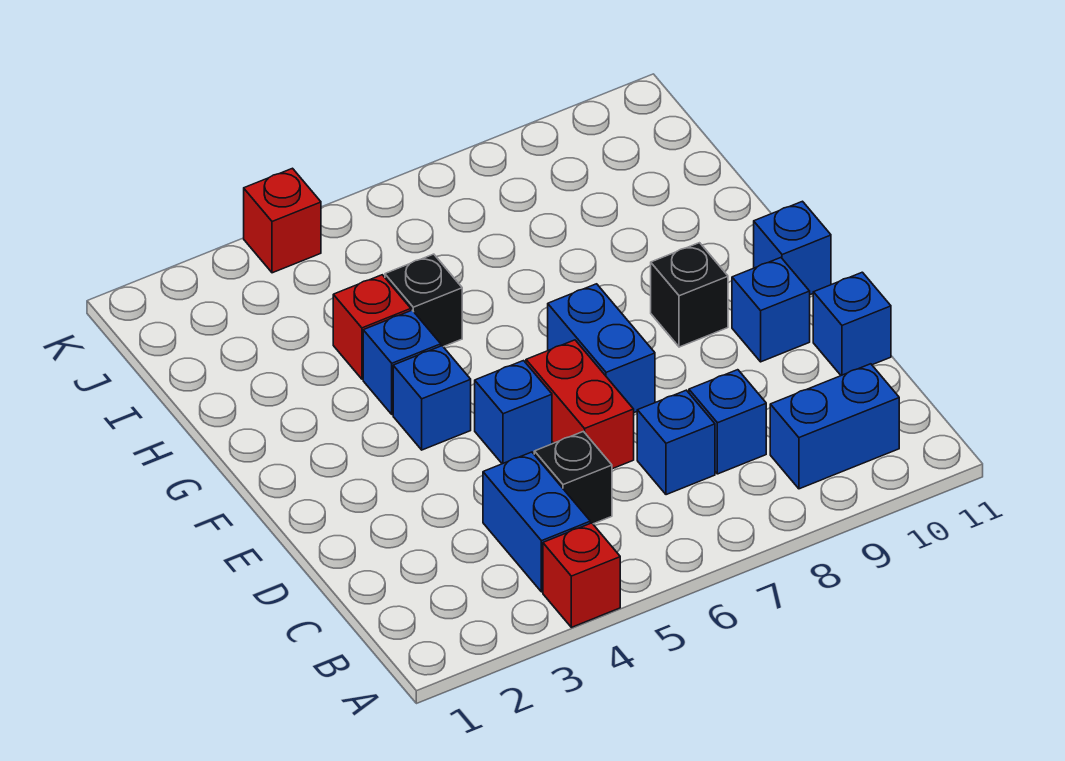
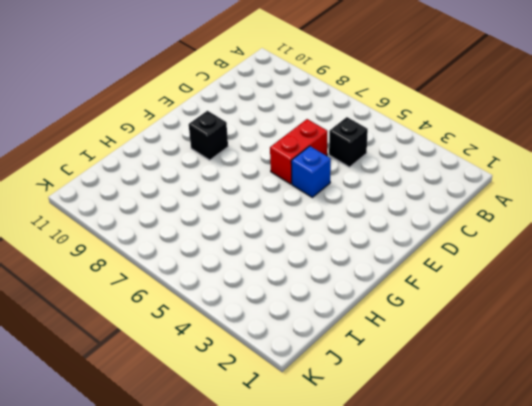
none -> red brick A4 level 1
none -> blue brick B4:C4 level 1
none -> blue brick B9:B10 level 1

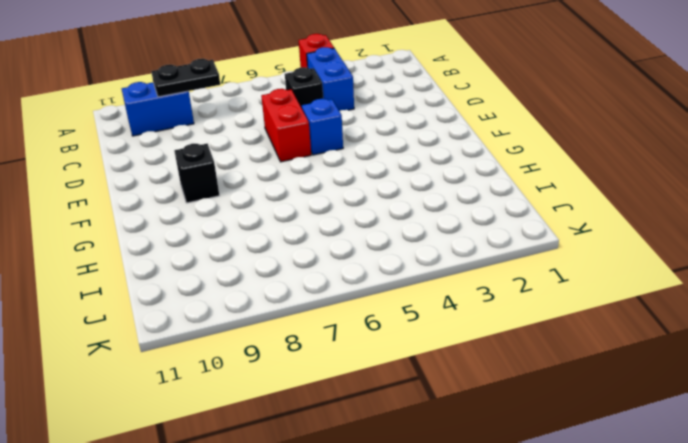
black plate B8:B9 level 2 -> none
none -> blue brick C7 level 1
none -> blue brick C8 level 1
none -> blue brick D11 level 1

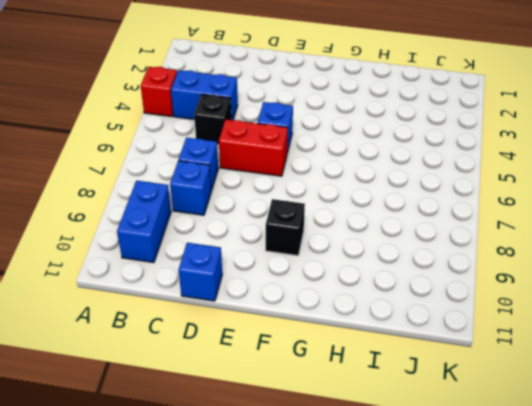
none -> blue brick E7:F7 level 1
none -> blue brick E10 level 1
none -> blue brick F4 level 1

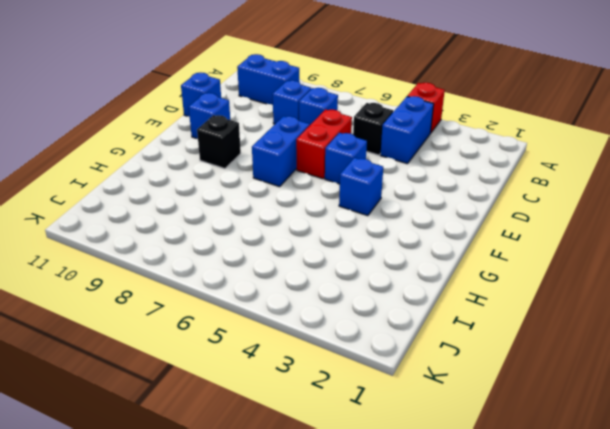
none -> blue brick F11 level 1
none -> blue brick G4 level 1
none -> red brick H4 level 1

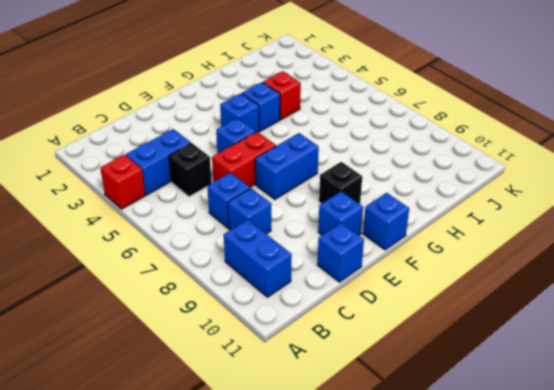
none -> black brick H5 level 1
none -> red brick K4 level 1

